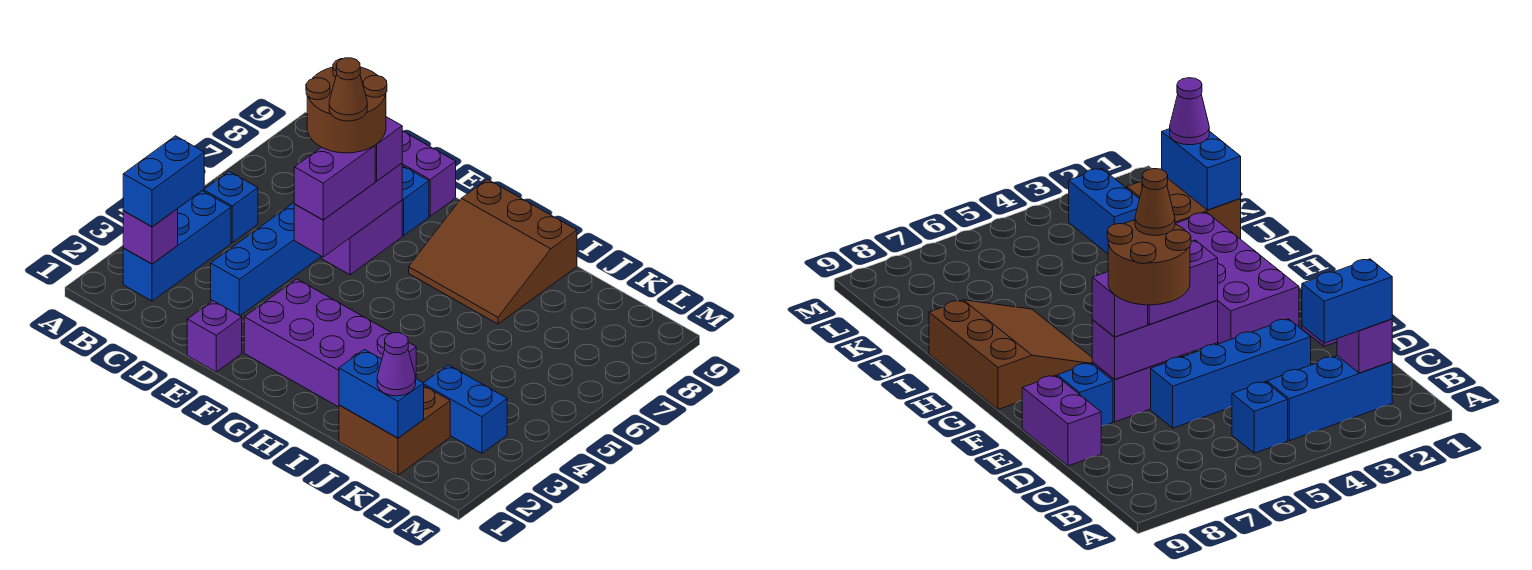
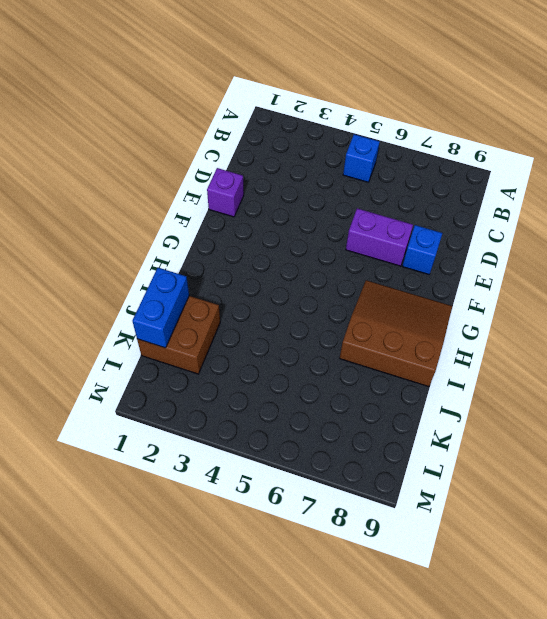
brown slope G7:I9 level 1 top I -> brown slope G7:I9 level 1 top 9
none -> blue brick B2:B4 level 1
none -> blue brick D3:D6 level 1
none -> purple brick D9:E9 level 1

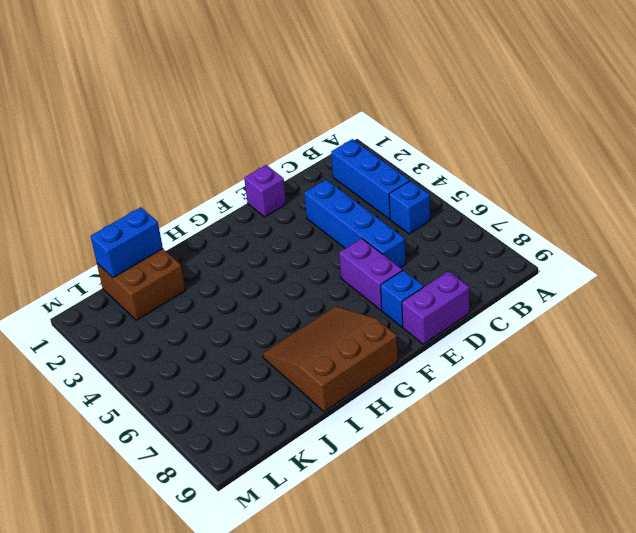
none -> purple brick F2:I3 level 1
none -> blue brick K3:L3 level 1
none -> purple brick B2 level 2

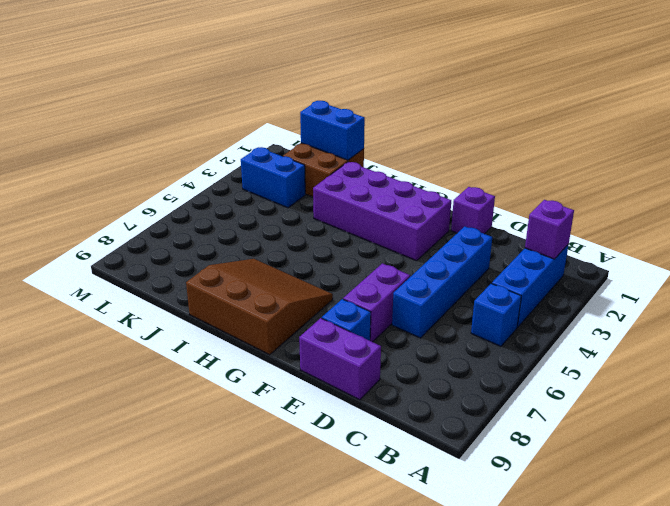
none -> purple brick E5:E7 level 2
none -> blue brick B2:B3 level 3
none -> purple brick E5:E6 level 3

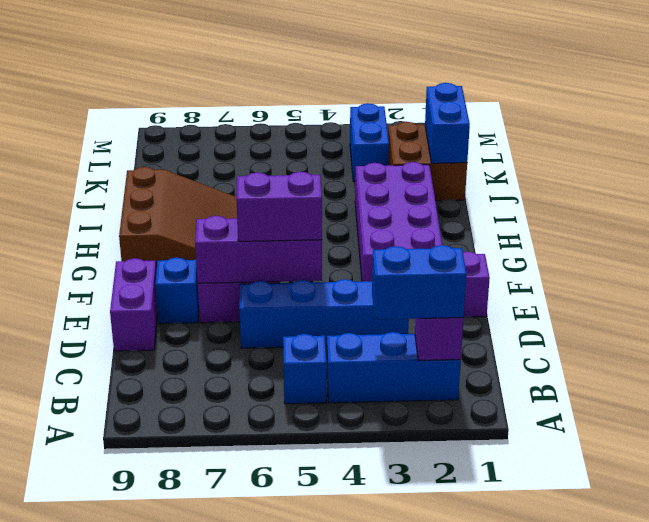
none -> purple brick E7 level 3
none -> purple cone K1 level 3
none -> brown round brick D6:E7 level 4

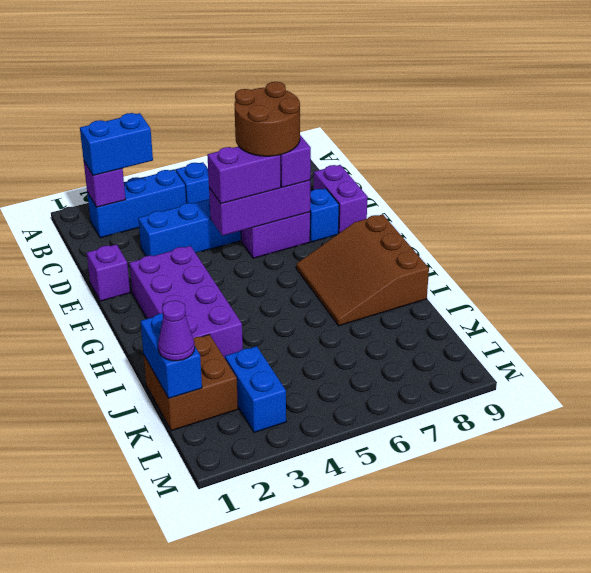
none -> brown cone E6 level 5

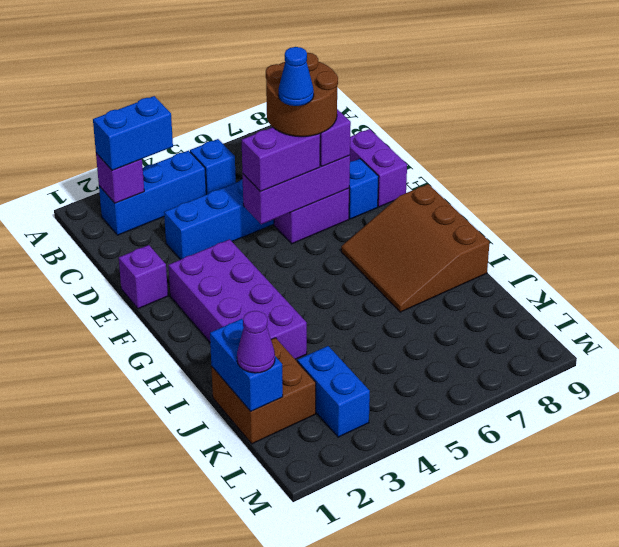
blue cone E6 level 5 -> brown cone E6 level 5

